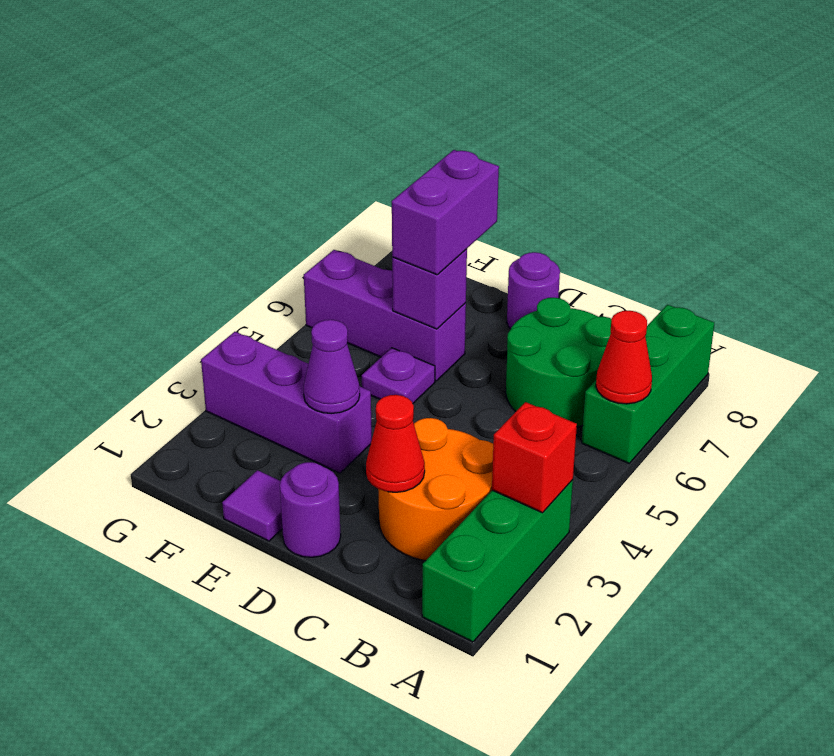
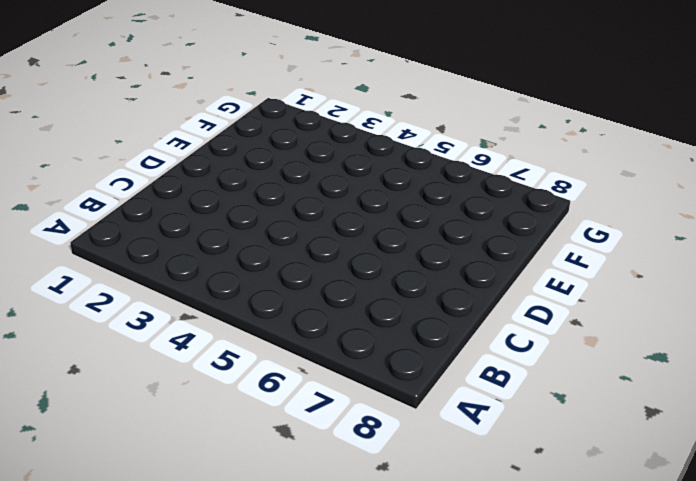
none -> green brick A1:A3 level 1
none -> green brick A6:A8 level 1
none -> orange round brick B2:C3 level 1

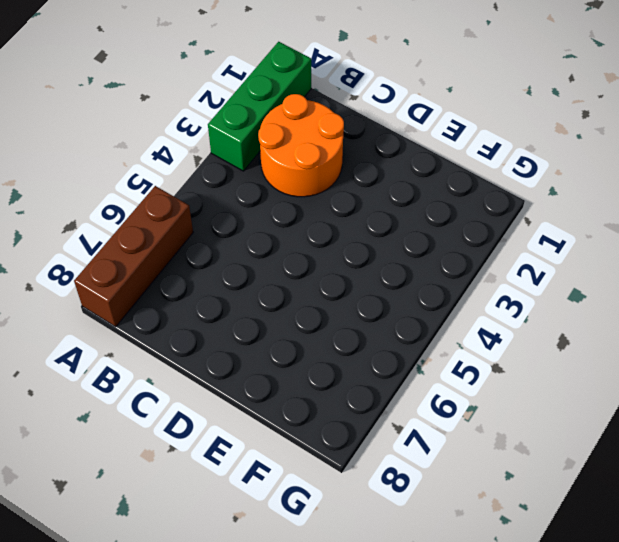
brown brick A6:A8 level 1 -> green brick A6:A8 level 1
none -> green round brick B6:C7 level 1
none -> purple round brick D1 level 1
none -> purple round brick D8 level 1

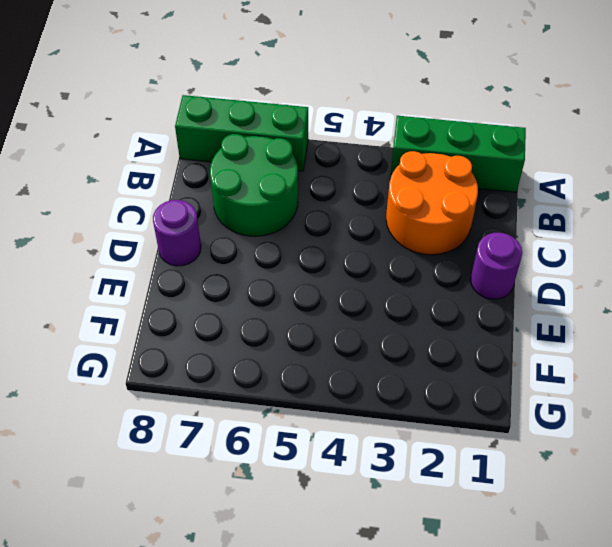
none -> purple tile E1 level 1
none -> purple brick E3:G3 level 1
none -> purple plate E5 level 1

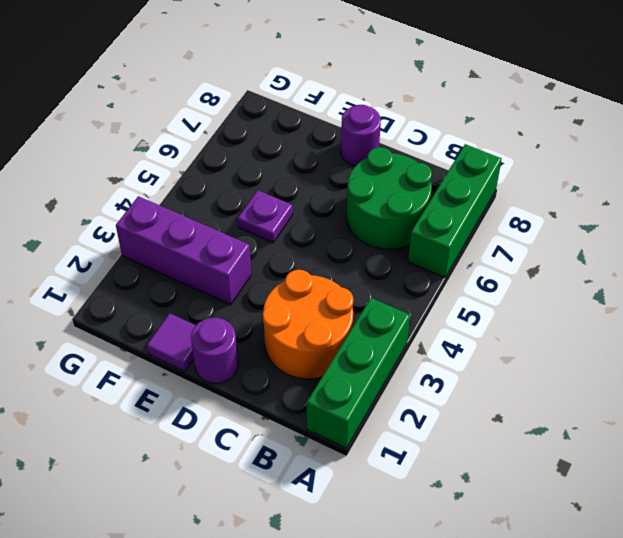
none -> purple brick E6:G6 level 1
none -> red brick A3 level 2
none -> red cone A6 level 2

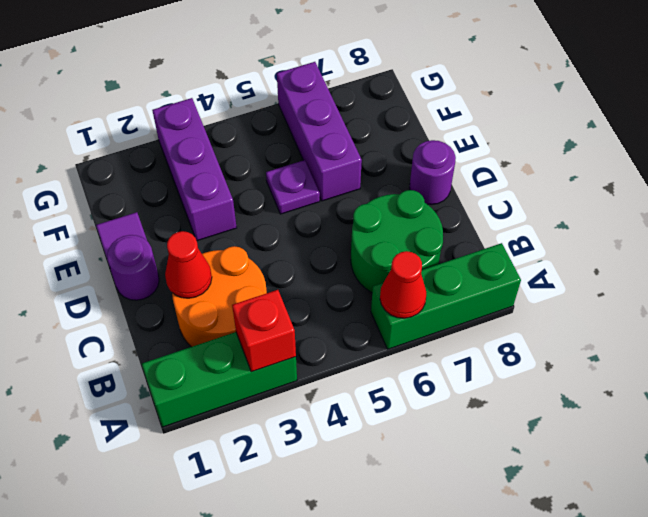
none -> purple cone E3 level 2
none -> purple brick E6 level 2
none -> purple brick E6:E7 level 3

